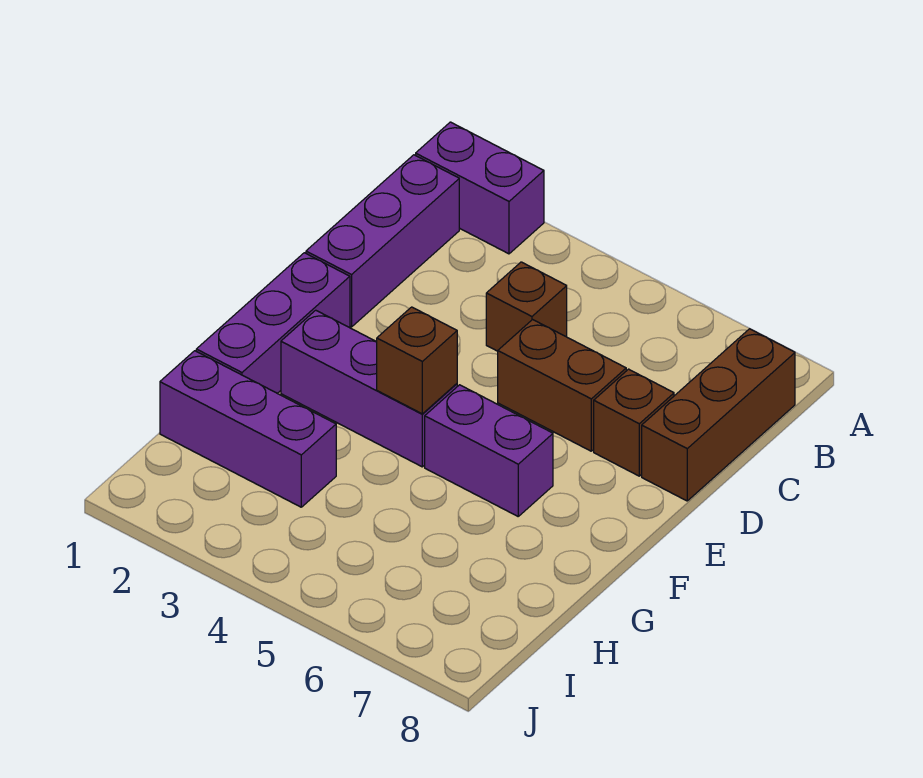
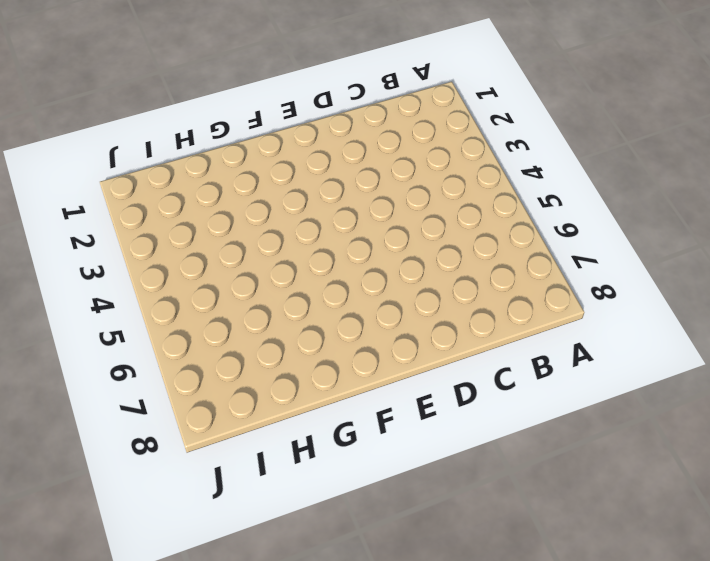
none -> purple brick A1:A2 level 1
none -> purple brick B1:D1 level 1

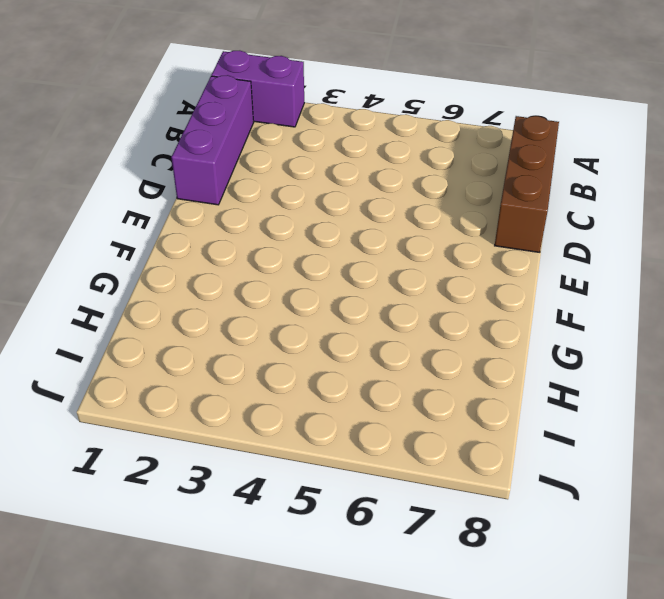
none -> brown brick C4 level 1
none -> brown brick D5:D6 level 1

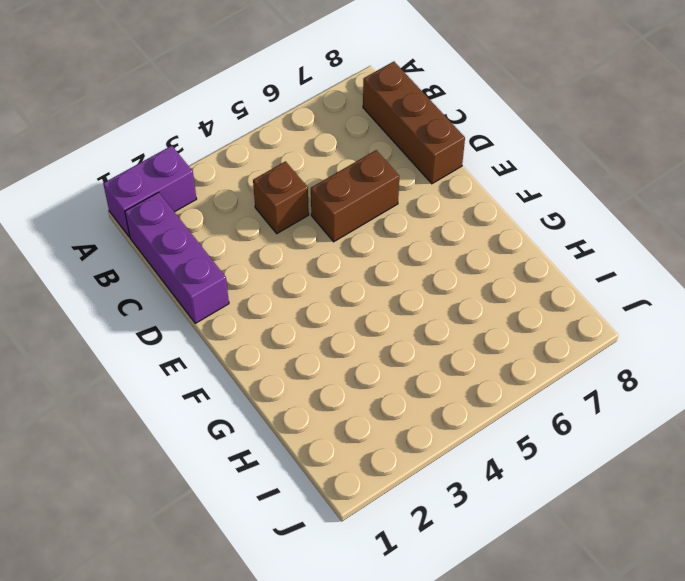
none -> brown brick D7 level 1
none -> purple brick E1:G1 level 1

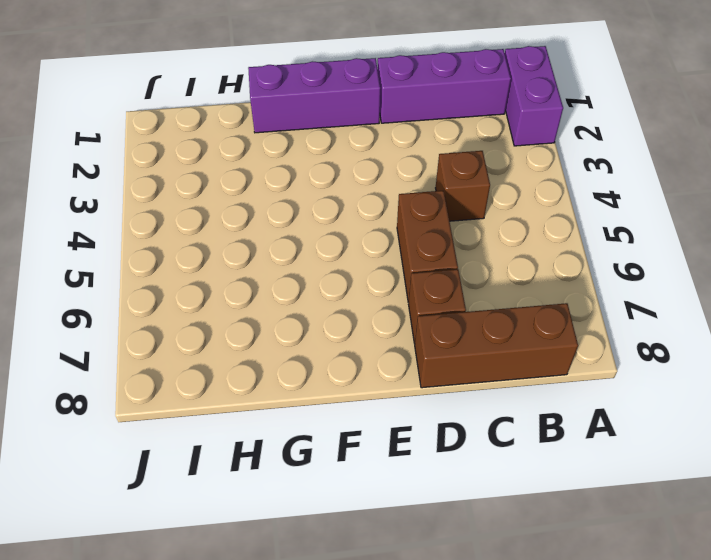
none -> purple brick F2:F4 level 1
none -> purple brick F5:F6 level 1

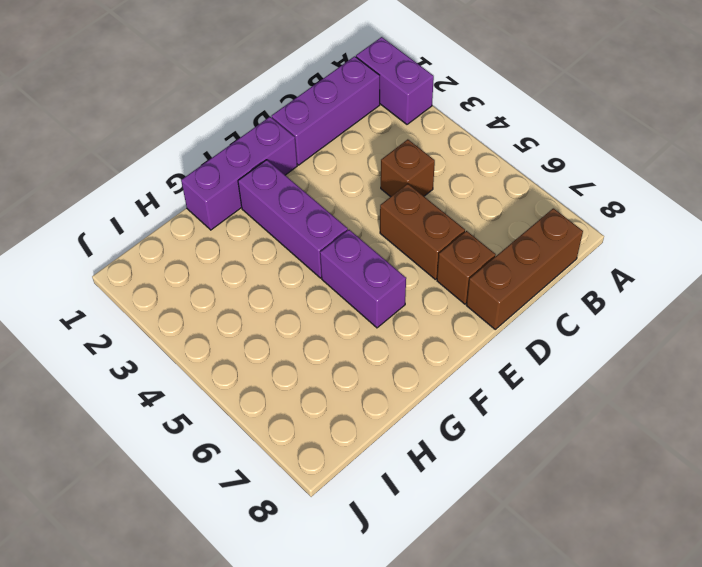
none -> purple brick H1:H3 level 1
none -> brown brick F4 level 2

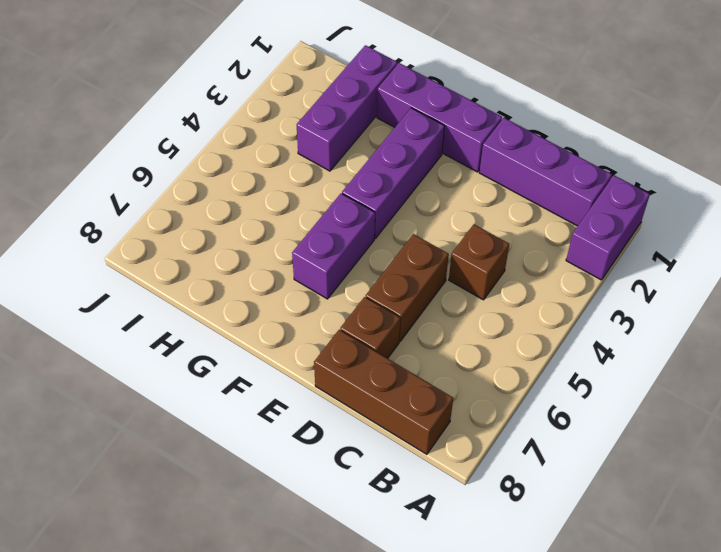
none -> brown brick F4 level 2

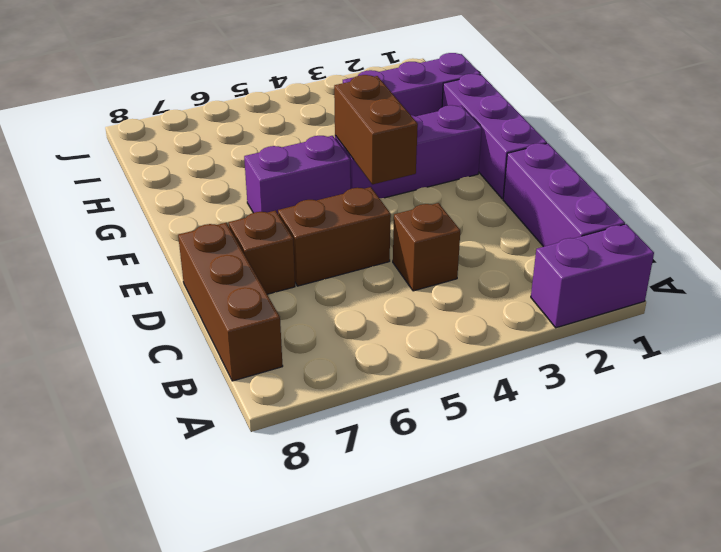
brown brick E4:F4 level 2 -> brown brick F4 level 2

